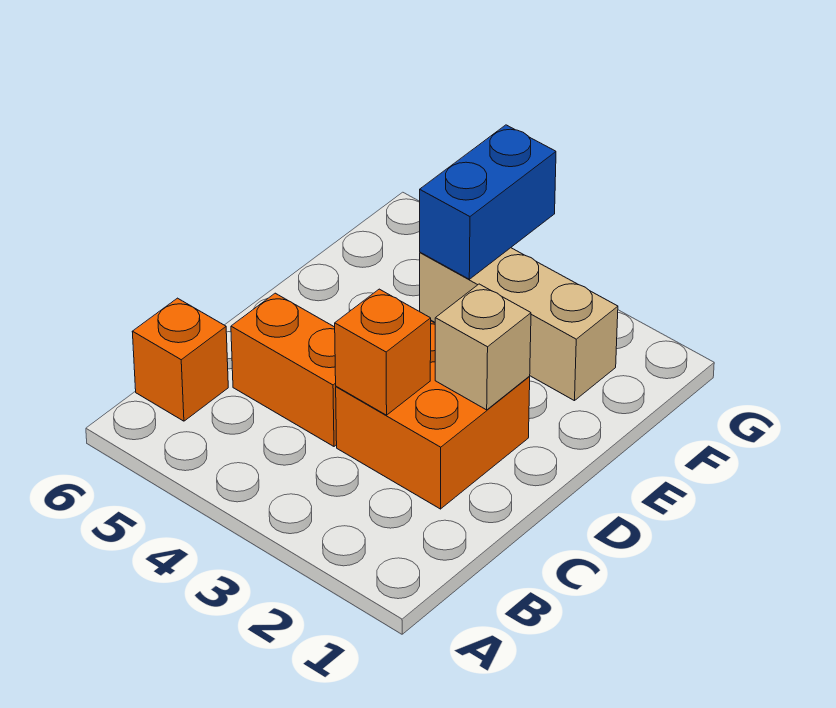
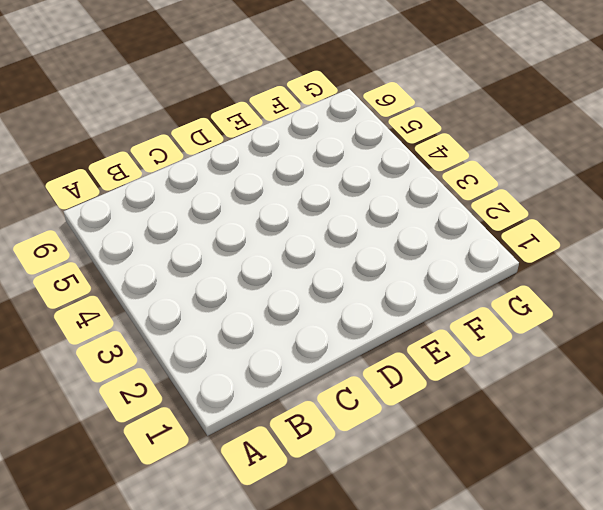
none -> orange brick B6 level 1
none -> orange brick C2:D3 level 1

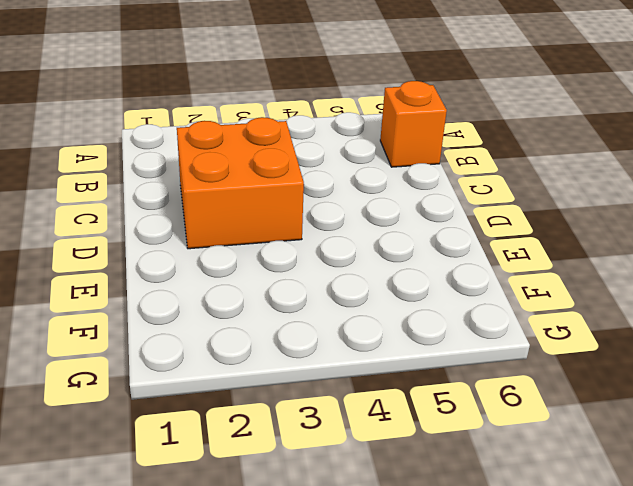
none -> orange brick C4:C5 level 1
none -> tan brick F2:F4 level 1

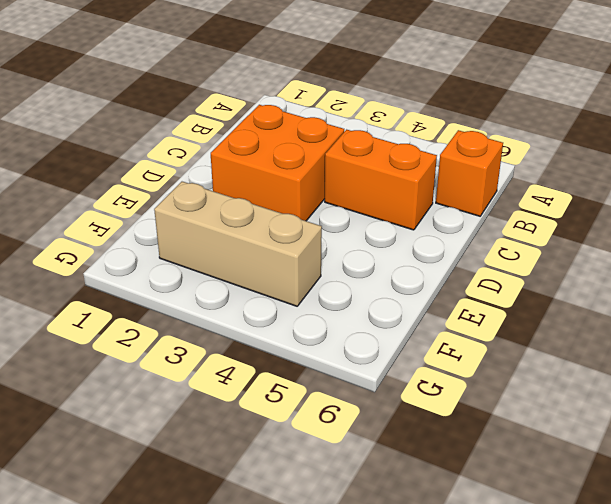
none -> orange brick C3 level 2
none -> tan brick D2 level 2

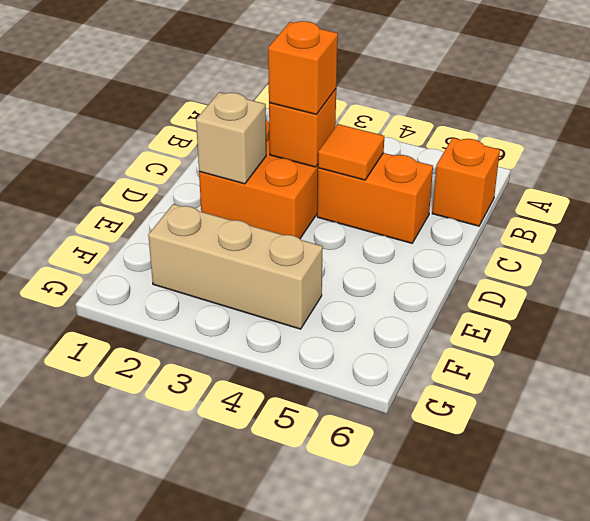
orange brick C3 level 3 -> none
orange tile C4 level 2 -> none
none -> blue brick F4:G4 level 2

